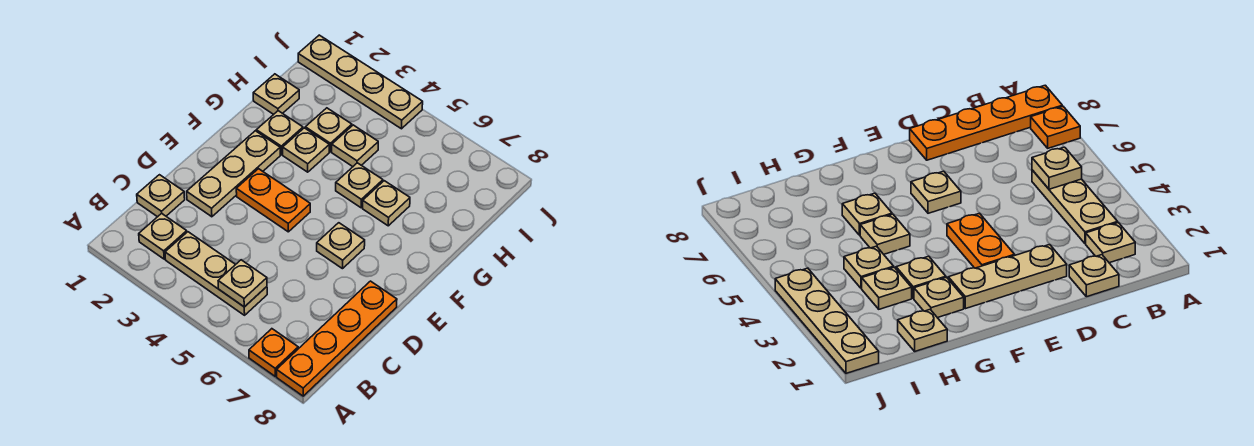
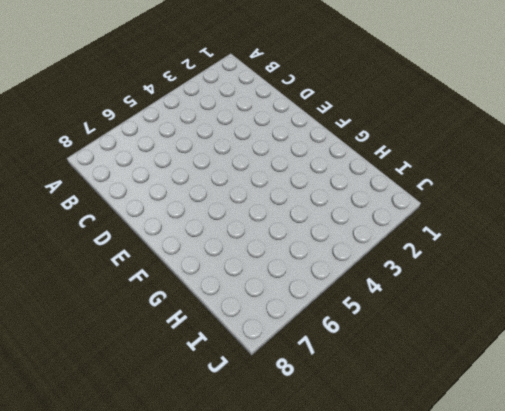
none -> orange plate A7 level 1
none -> orange plate A8:D8 level 1
none -> tan plate B2 level 1

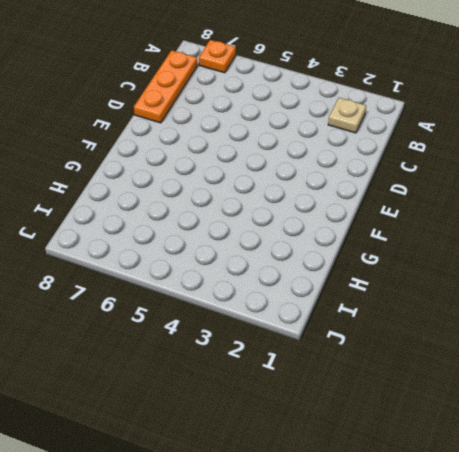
orange plate B8:D8 level 1 -> orange plate A8:D8 level 1
none -> tan plate B3:B5 level 1
none -> tan plate C1 level 1
none -> tan plate D2:F2 level 1

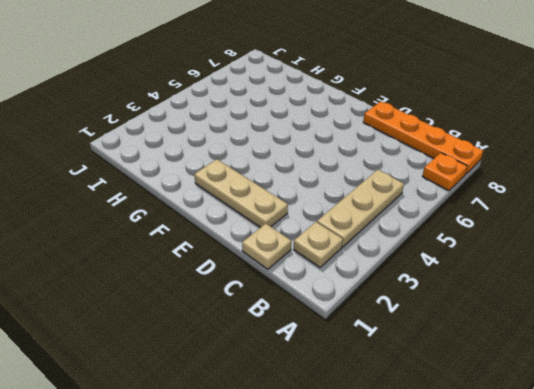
none -> orange plate E3:E4 level 1
none -> tan plate E6 level 1
none -> tan plate G2 level 1

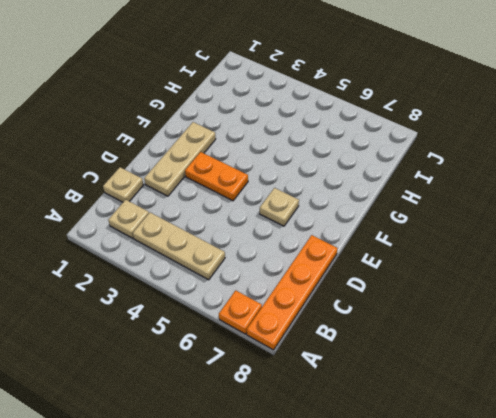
none -> tan plate G2 level 1
none -> tan plate G3 level 1
none -> tan plate G5 level 1

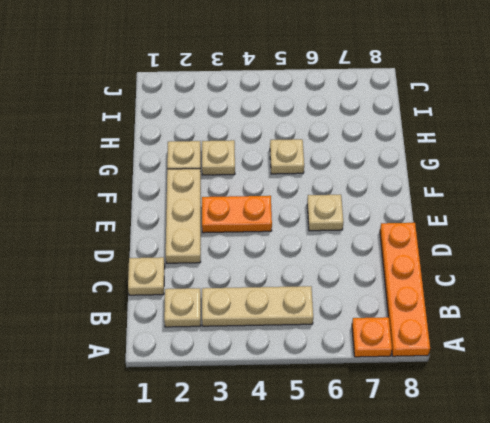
none -> tan plate G6 level 1
none -> tan plate H1 level 1
none -> tan plate H3 level 1

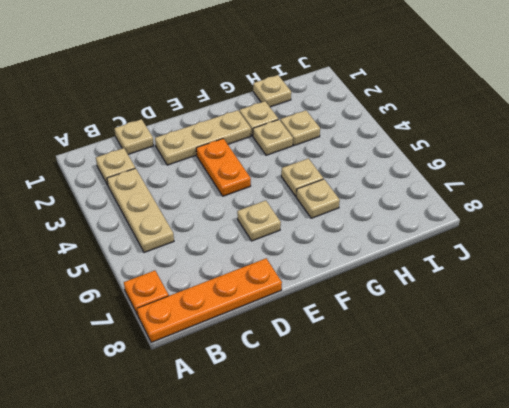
none -> tan plate H4 level 1
none -> tan plate J1:J4 level 1
none -> tan plate B5 level 2

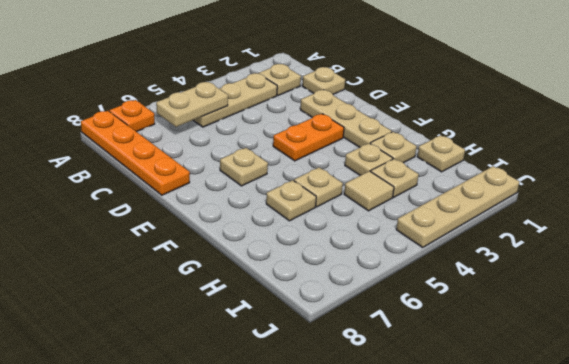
tan plate B5:B6 level 2 -> tan plate B5 level 2
tan tile H4 level 1 -> tan plate H4 level 1

